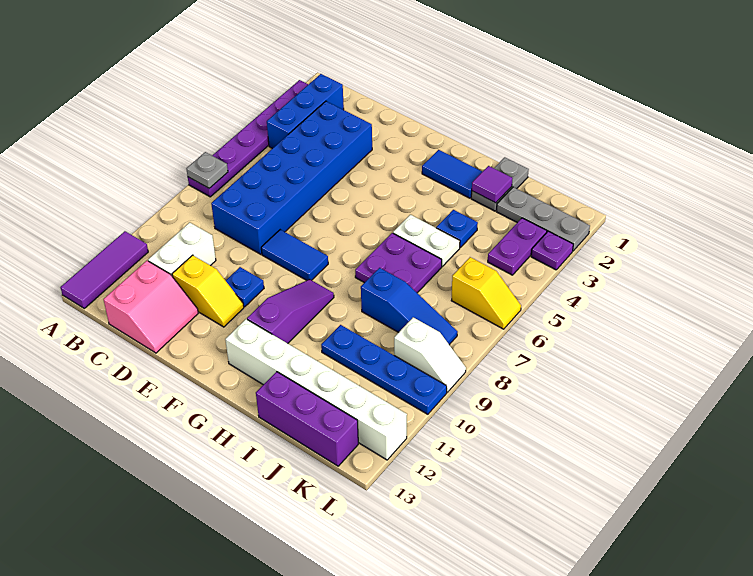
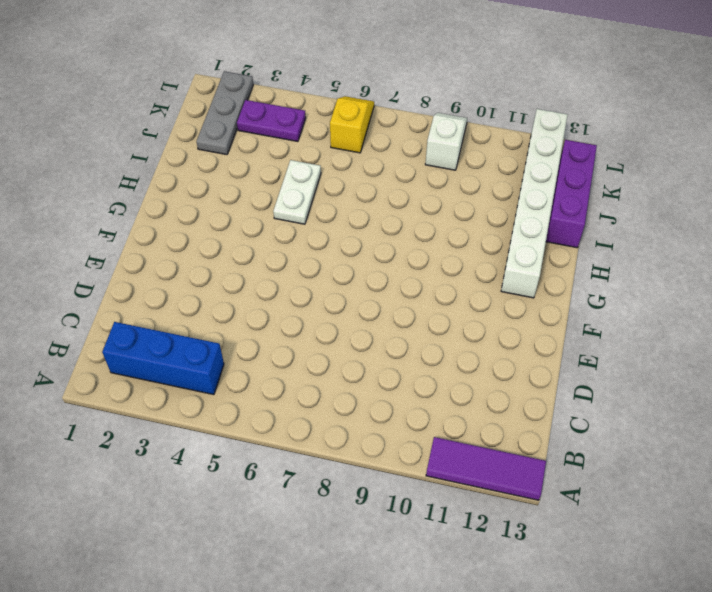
none -> purple plate A2:A7 level 1
none -> blue brick C3:D8 level 1
none -> white brick C10:C11 level 1

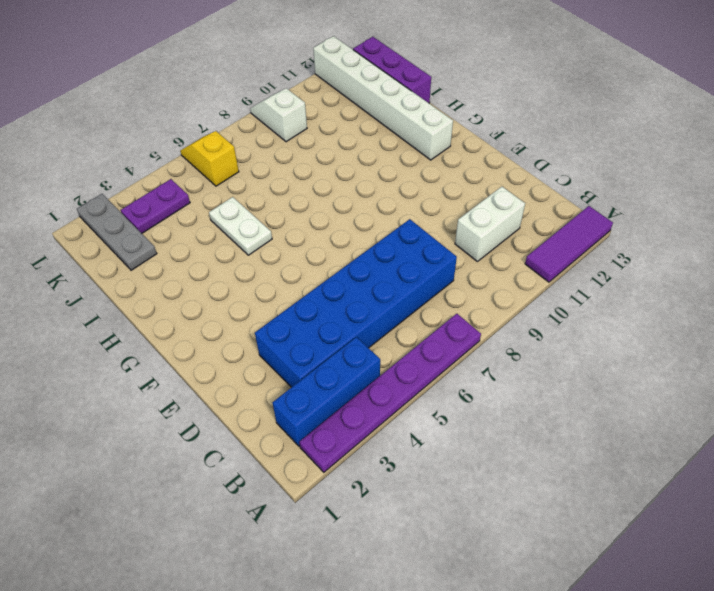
none -> pink slope C12:D13 level 1 top C
none -> yellow slope D11:E11 level 1 top D
none -> blue tile E8:F8 level 1

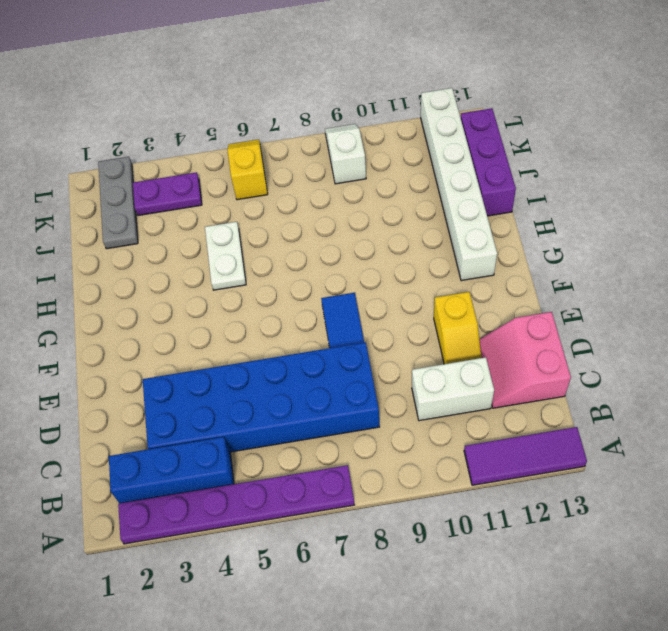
pink slope C12:D13 level 1 top 13 -> pink slope C12:D13 level 1 top C
yellow slope D11:E11 level 1 top E -> yellow slope D11:E11 level 1 top D
none -> blue plate E10 level 1
none -> blue tile G2:H2 level 1
none -> purple slope G9:G11 level 1 top 11

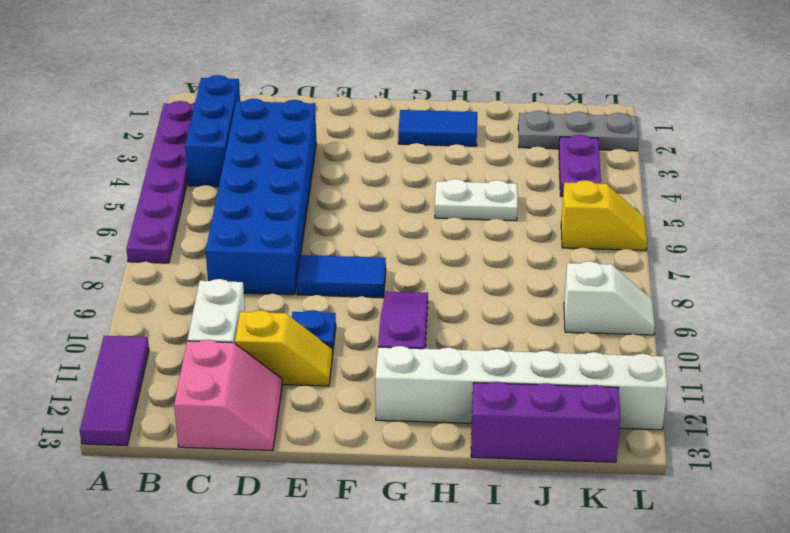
none -> purple plate H6:I7 level 1
none -> grey plate I1:I2 level 1
none -> blue plate I4 level 1

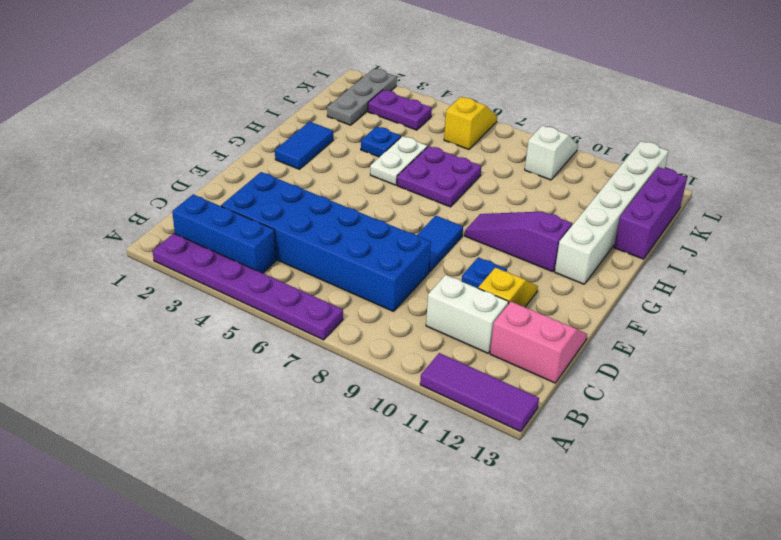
none -> grey plate I1:I2 level 1
none -> blue slope I8:K8 level 1 top I
none -> blue plate I10:L10 level 1

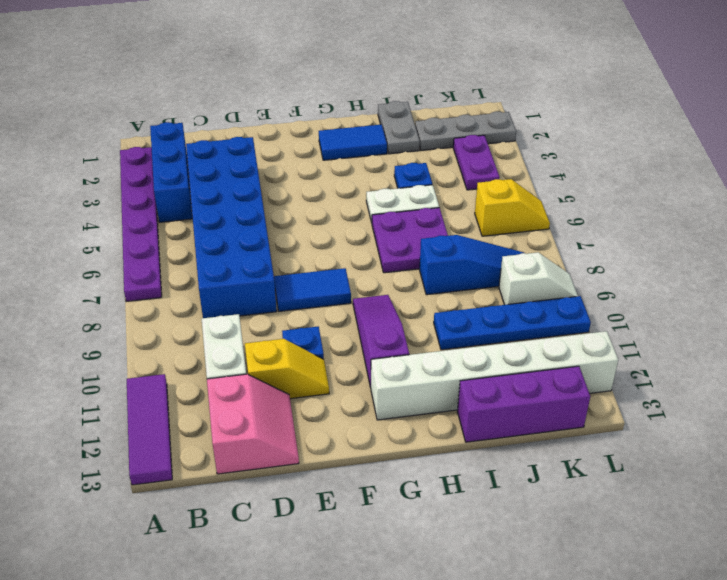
none -> purple plate L3 level 1
none -> grey plate A7 level 2
none -> purple tile I2 level 2

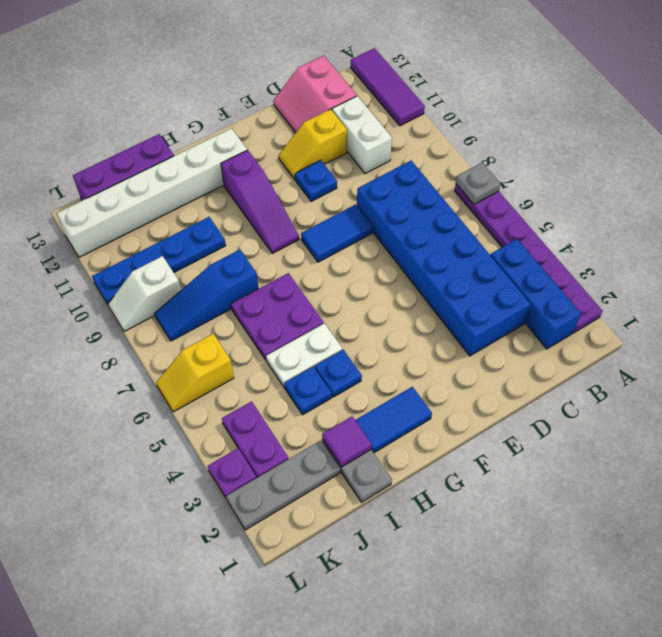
blue plate H4 level 1 -> none

